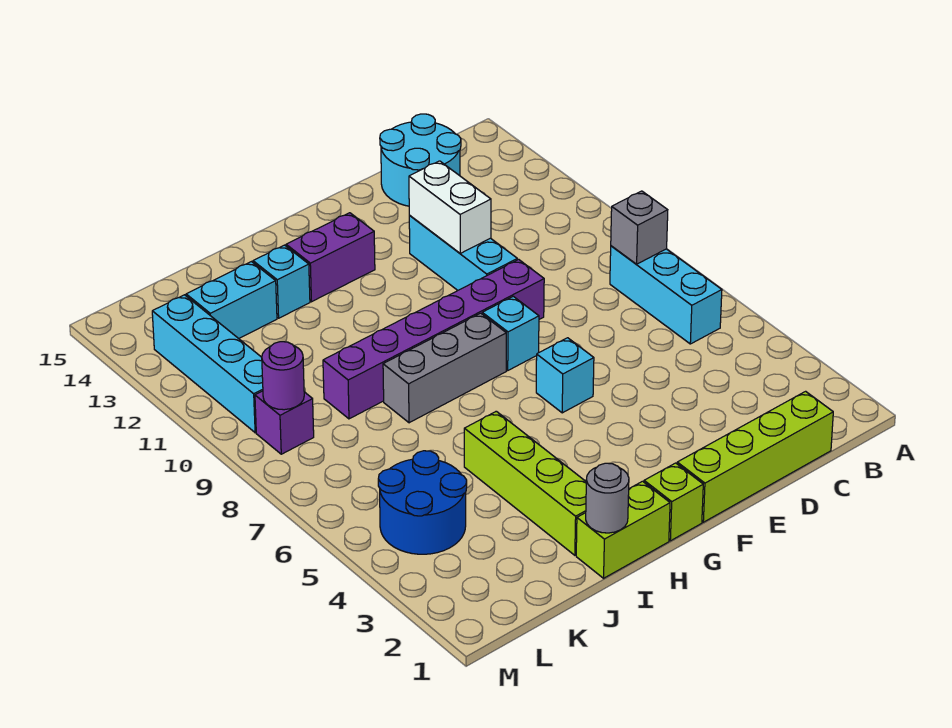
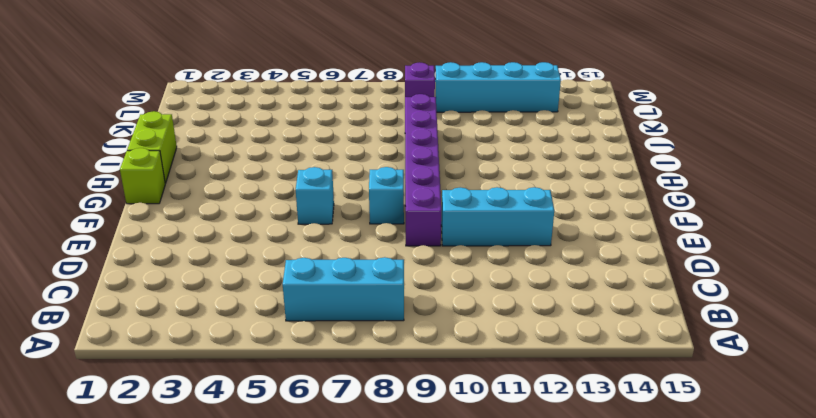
none -> lime brick C1:F1 level 1
none -> cyan round brick C14:D15 level 1
none -> grey brick G8:I8 level 1

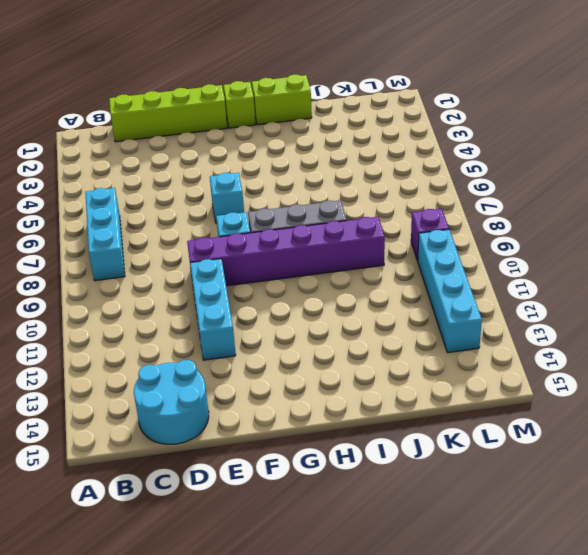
none -> purple brick G13:H13 level 1
none -> lime brick I2:I5 level 1
none -> cyan brick I13 level 1

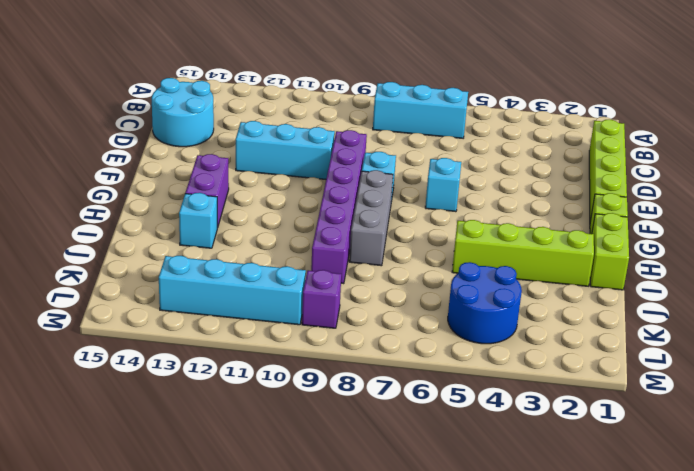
none -> cyan brick J13:K13 level 1
none -> grey brick B8 level 2
none -> white brick E11:E12 level 2

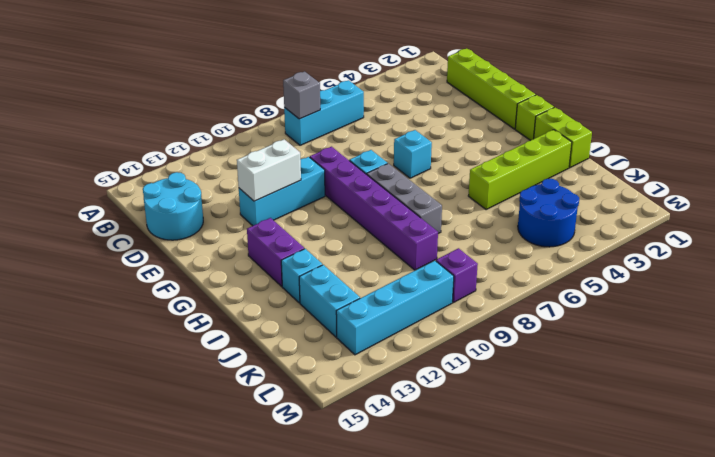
none -> grey round brick I1 level 2
none -> purple round brick L9 level 2

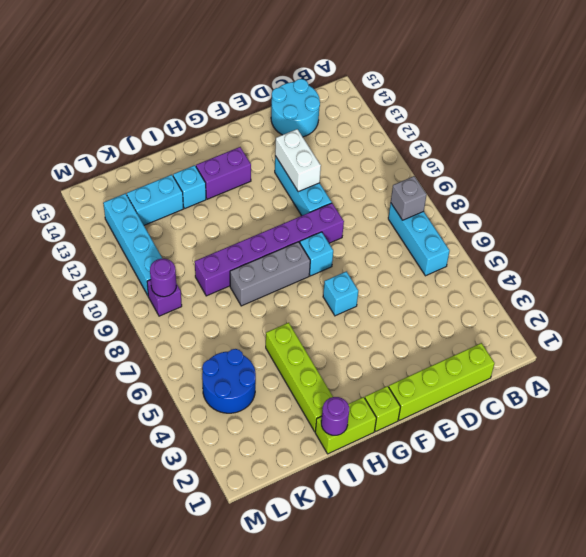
purple round brick I1 level 2 -> grey round brick I1 level 2

